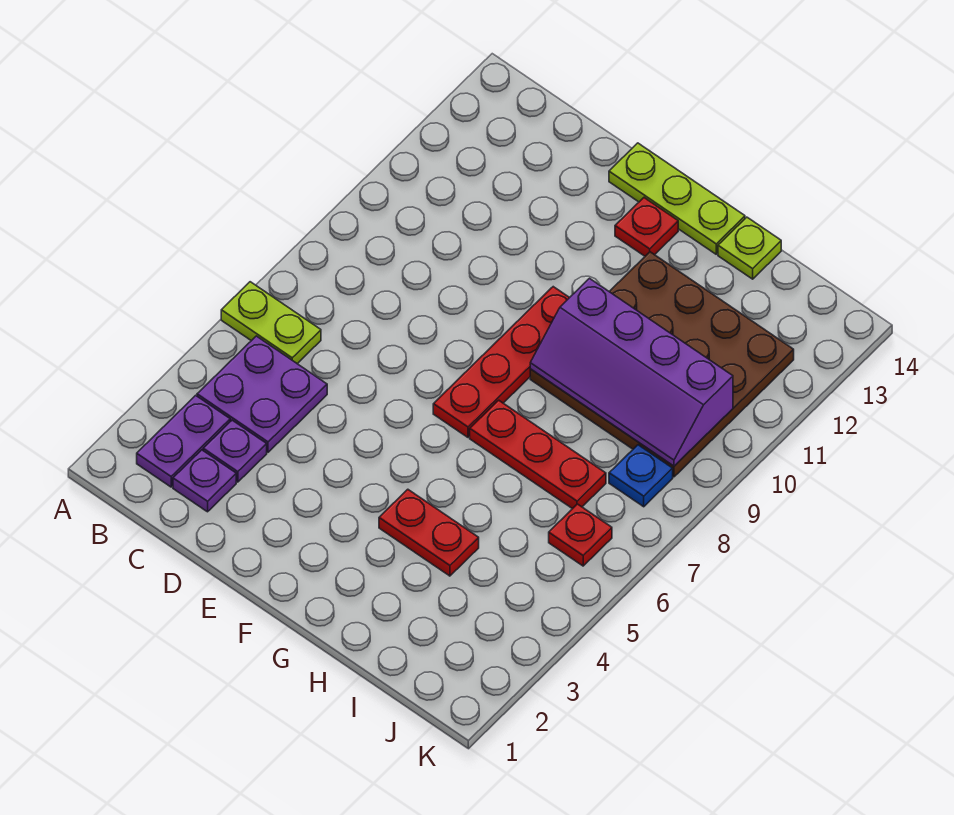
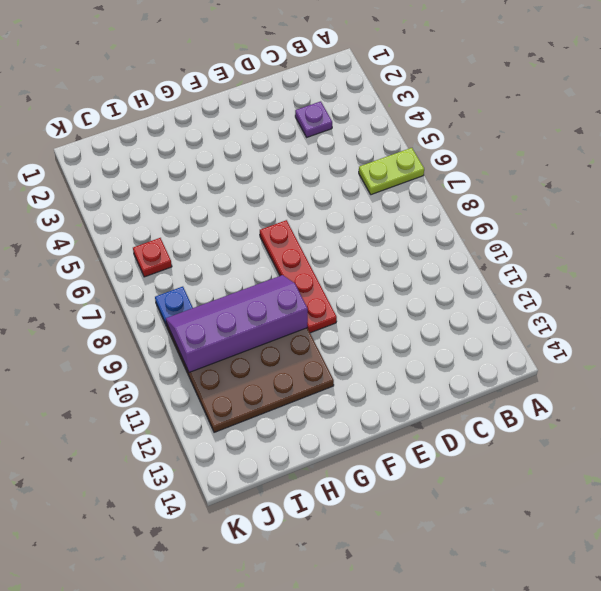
none -> purple plate B2:B3 level 1
none -> purple plate B4:C5 level 1
none -> purple plate C2 level 1

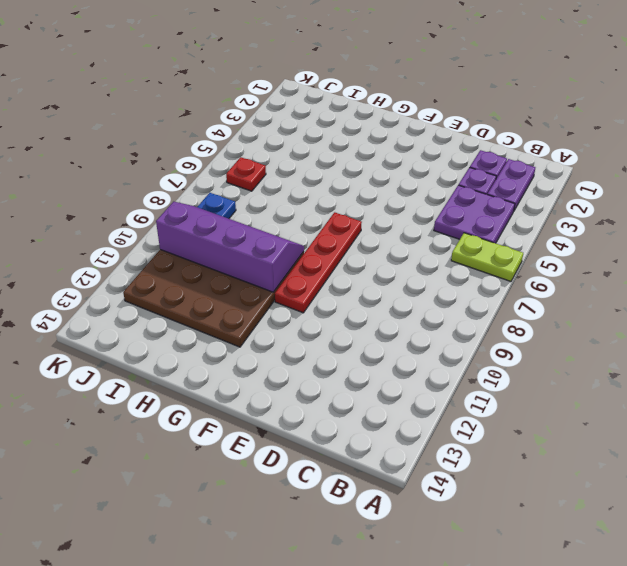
none -> lime plate E14:G14 level 1
none -> red plate F13 level 1
none -> red plate G4:H4 level 1

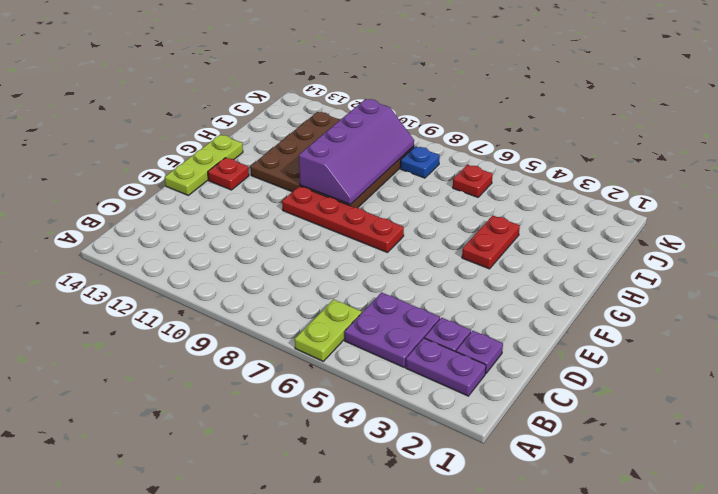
none -> red plate G7:I7 level 1
none -> lime plate H14 level 1

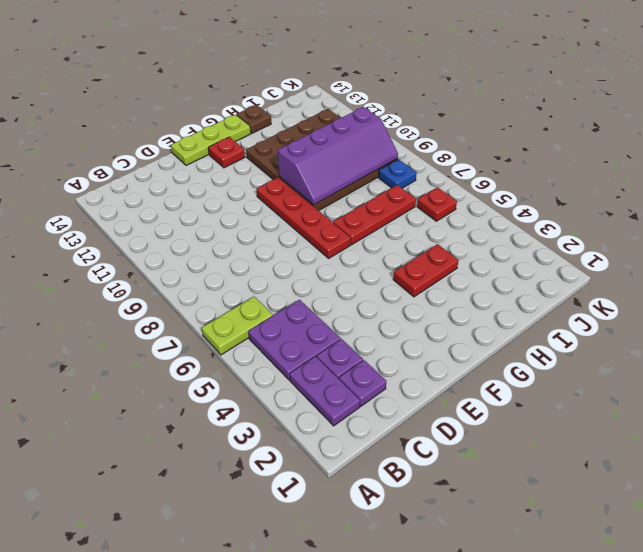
brown plate H14 level 1 -> lime plate H14 level 1

